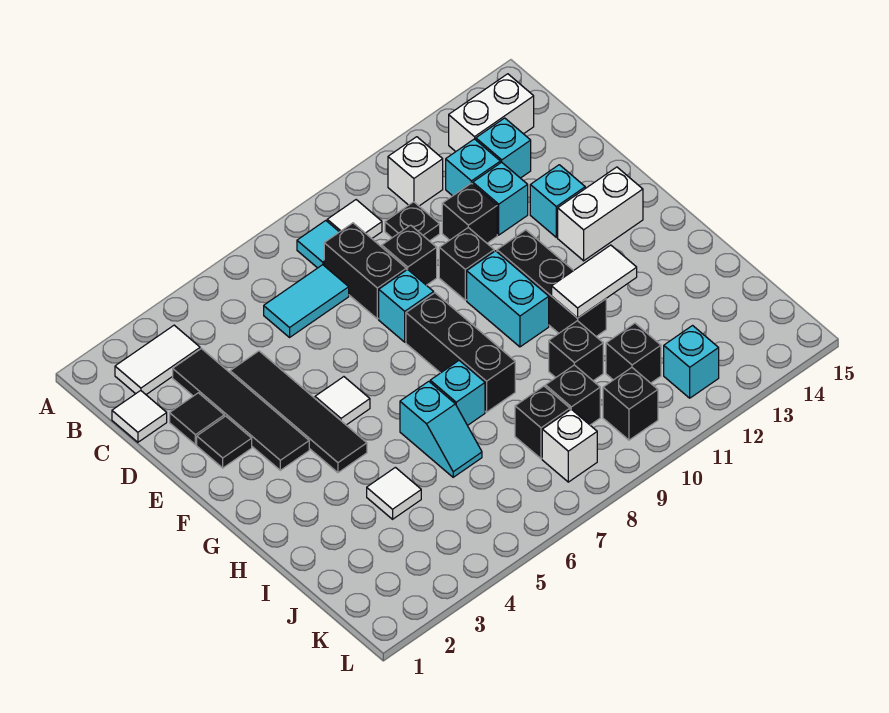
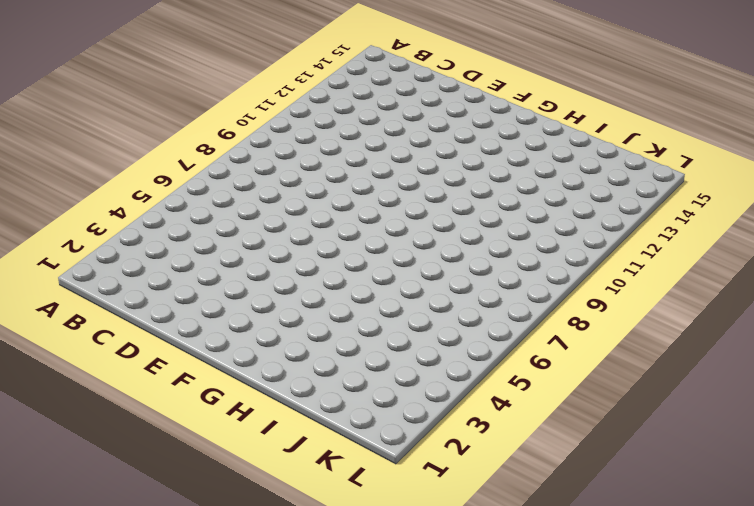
none -> white tile B2:B3 level 1
none -> cyan tile B8 level 1
none -> white tile B9 level 1
none -> white brick B11 level 1

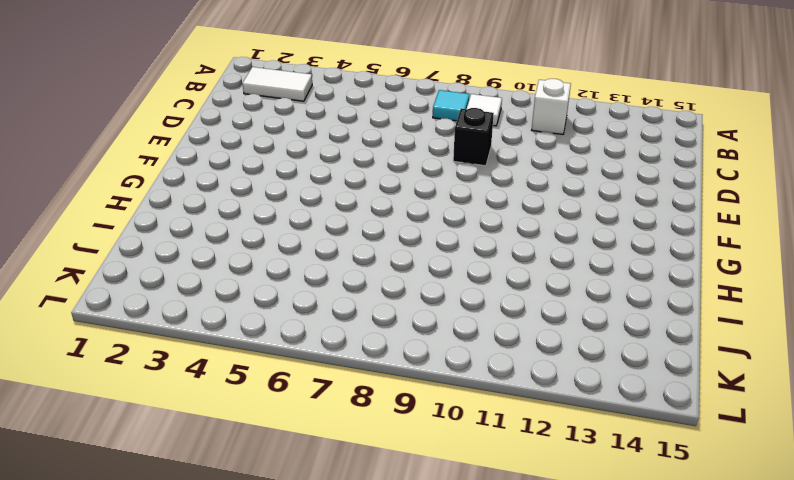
none -> white brick B13:B14 level 1
none -> white tile C1 level 1
none -> black tile C3:F3 level 1
none -> cyan tile C6:C7 level 1

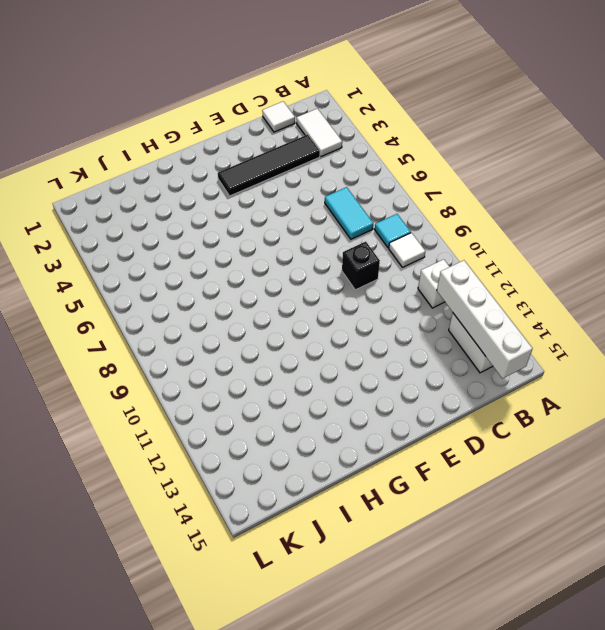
white brick B12:B15 level 2 -> none
none -> black brick C8:D8 level 1
none -> black plate C10 level 1
none -> cyan brick C12 level 1
none -> cyan brick C13 level 1

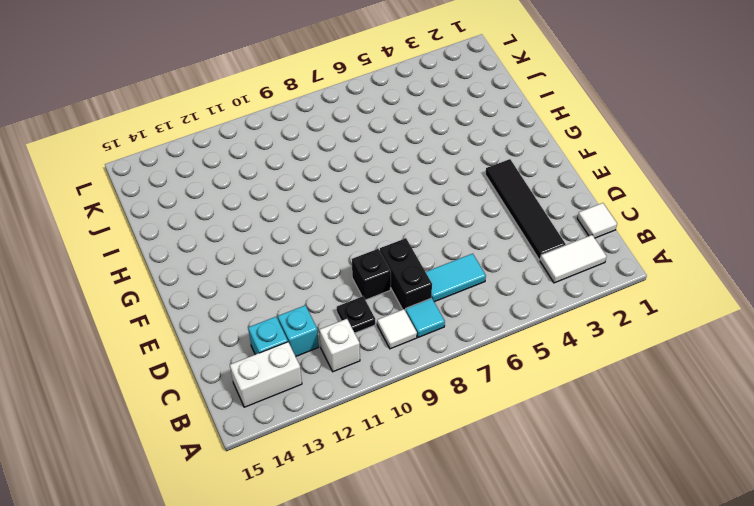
none -> black tile D2 level 1
none -> black tile D4:G4 level 1
none -> black brick D11 level 1
none -> cyan brick D12 level 1

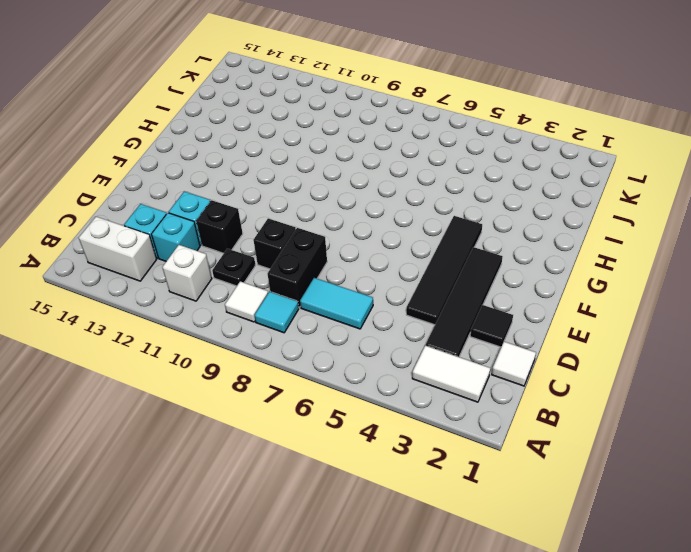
none -> black tile E2 level 1
none -> cyan brick E8 level 1
none -> black brick E10 level 1
none -> cyan brick E13 level 1

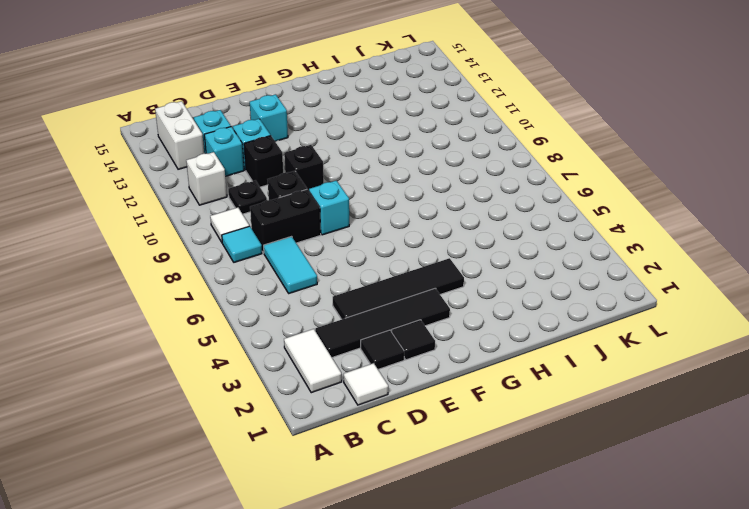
none -> white tile F5 level 1
none -> black brick F8:H8 level 1
none -> cyan brick F10:G10 level 1
none -> black brick F11:H11 level 1

